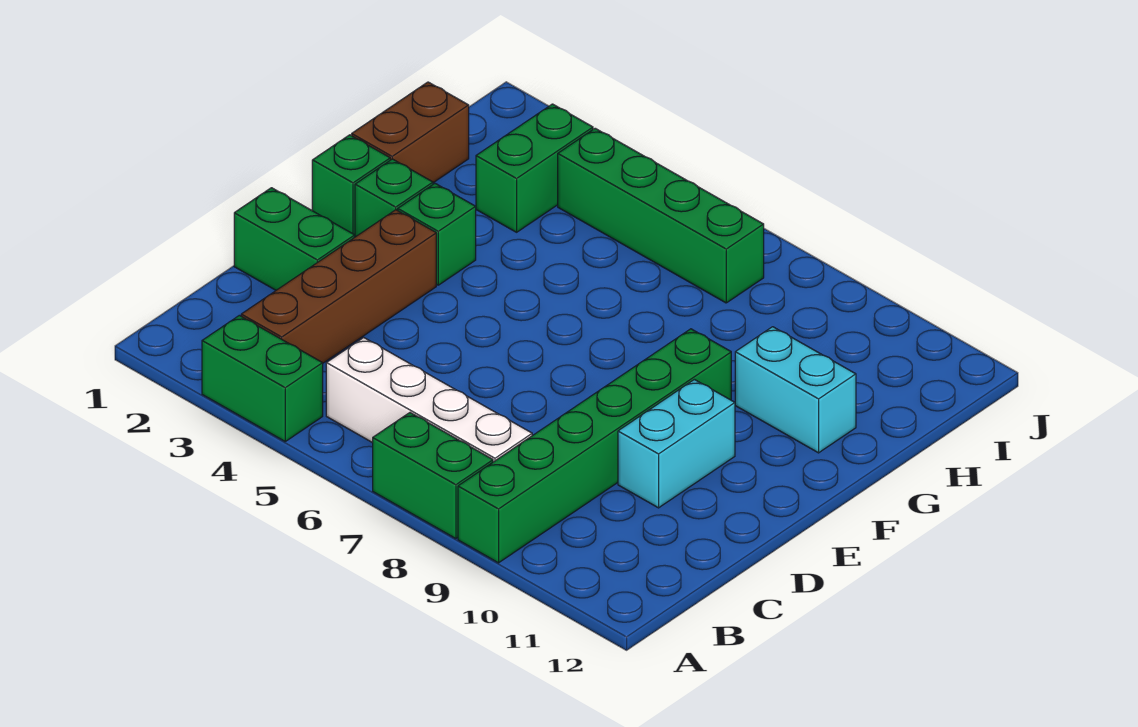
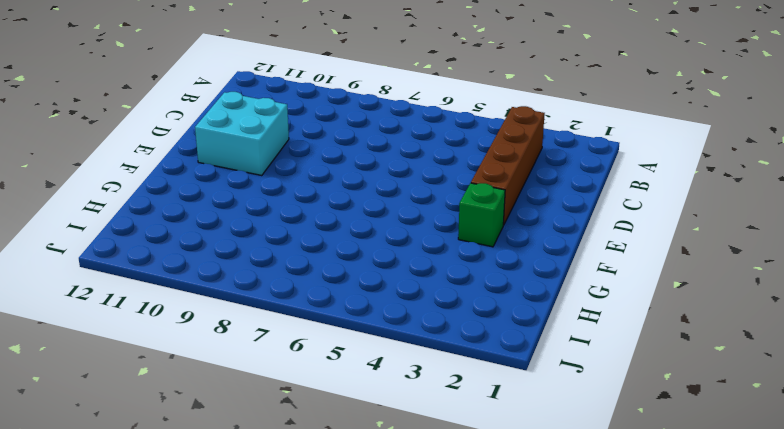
cyan brick D10:E11 level 1 -> cyan brick D10:E10 level 1
none -> green brick A3:A4 level 1
none -> green brick A7:A8 level 1
none -> green brick A9:F9 level 1

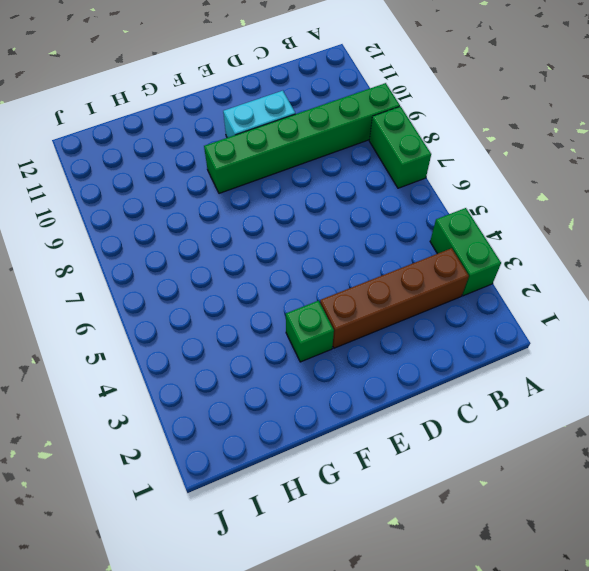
none -> white brick B5:B8 level 1
none -> green brick D1:D2 level 1
none -> green brick F1 level 1

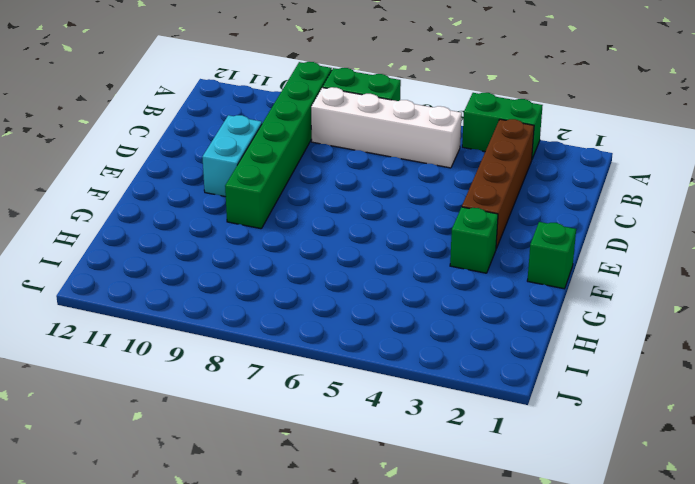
none -> green brick D1:D2 level 1
none -> green brick F2 level 1
none -> brown brick G1:H1 level 1

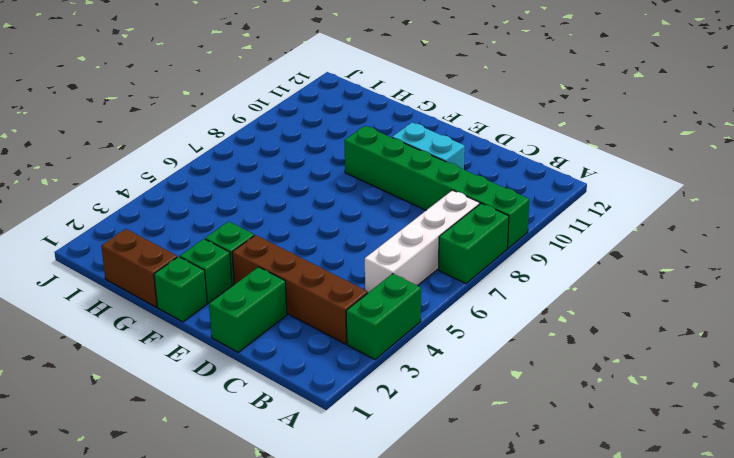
none -> cyan brick G10:G11 level 1
none -> green brick H3:I3 level 1
none -> green brick I4:I7 level 1

